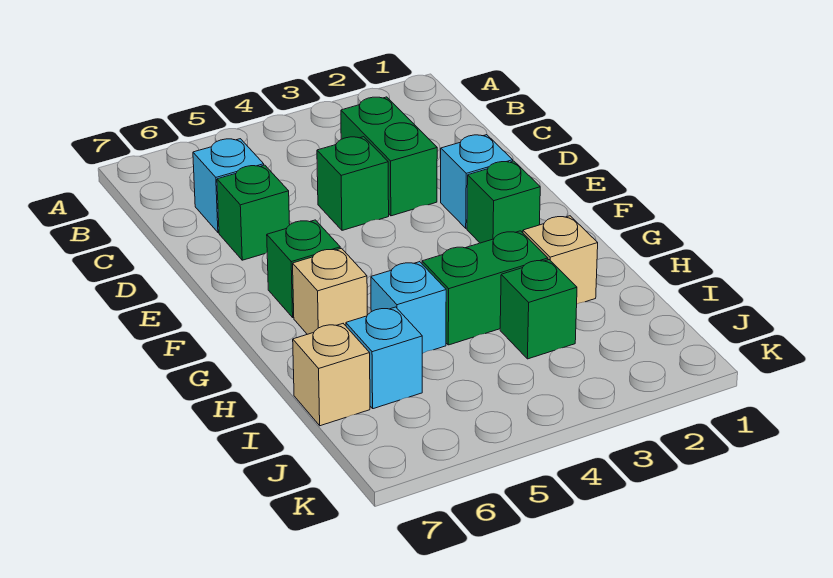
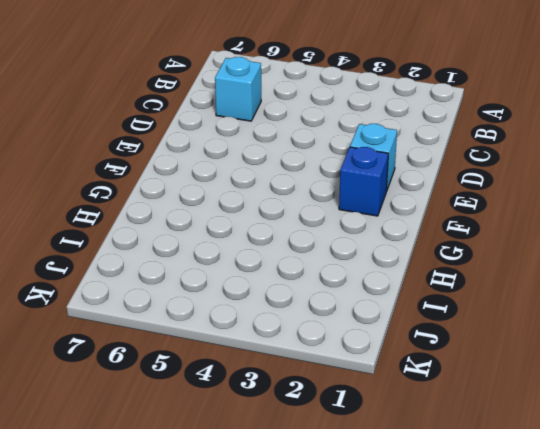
blue brick F2 level 1 -> green brick F2 level 1
none -> green brick C3:D3 level 1
none -> green brick D4 level 1
none -> green brick D6 level 1

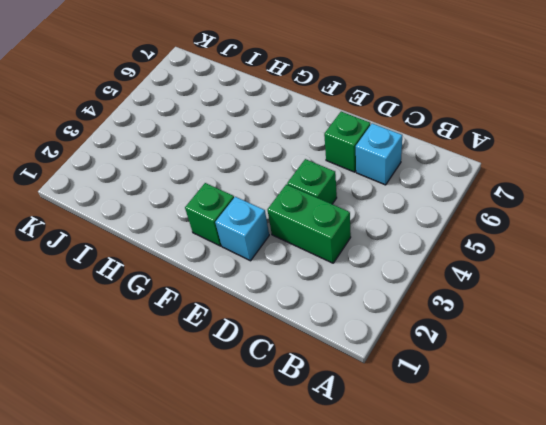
none -> green brick F6 level 1
none -> tan brick G6 level 1
none -> tan brick H2 level 1

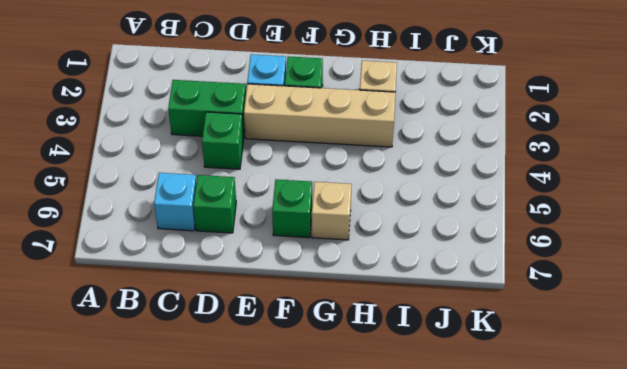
tan brick E3:H3 level 1 -> green brick H3:H4 level 1
none -> cyan brick H5 level 1
none -> green brick I3 level 1
none -> cyan brick I6 level 1

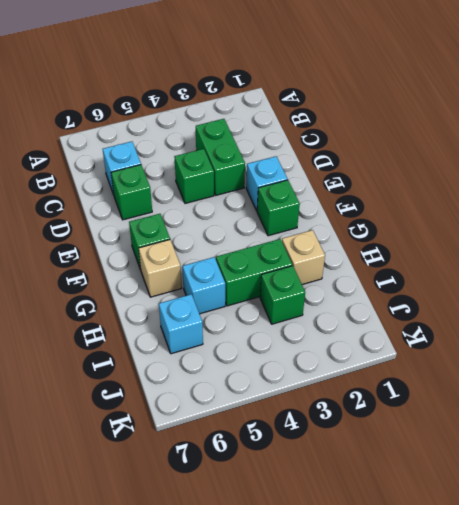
none -> tan brick I7 level 1

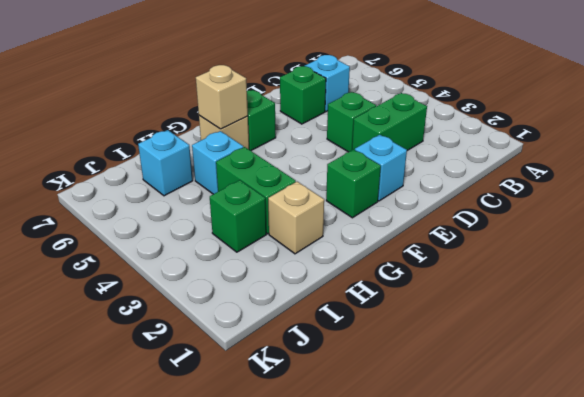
tan brick G6 level 2 -> tan brick I7 level 1

